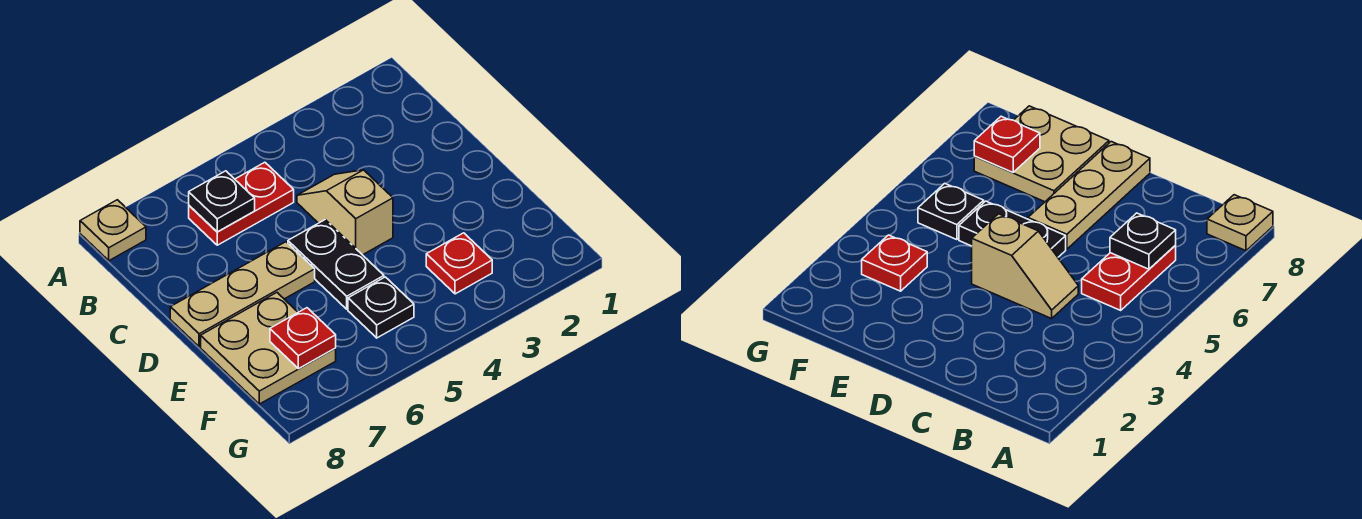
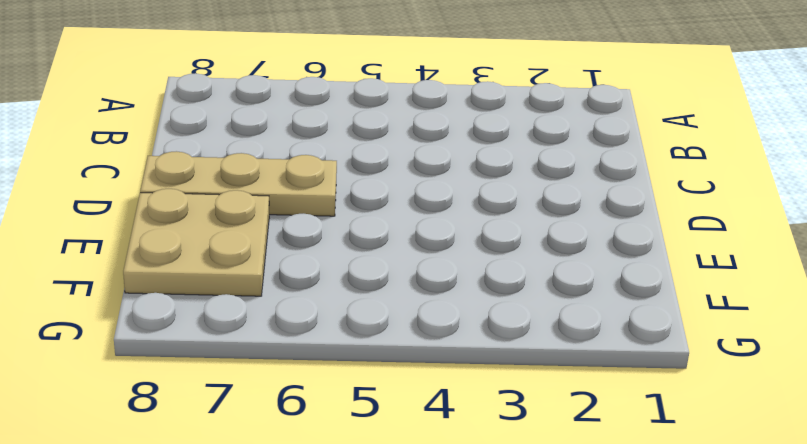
none -> tan plate A8 level 1
none -> red plate B5:B6 level 1

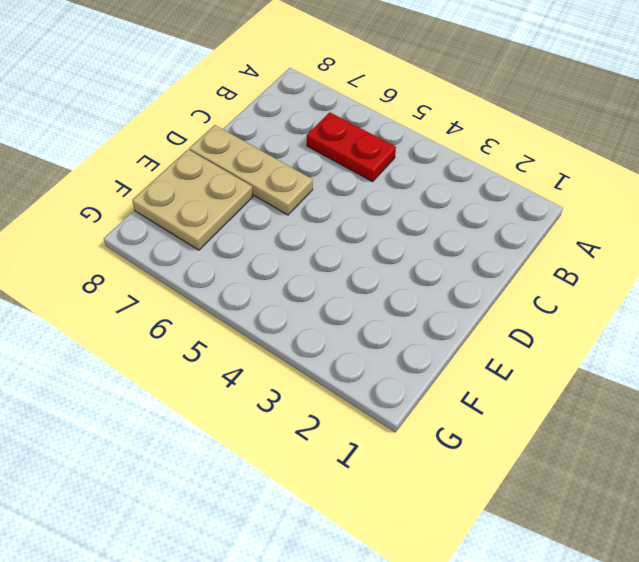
none -> tan plate A8 level 1
none -> tan slope C4:D4 level 1 top D

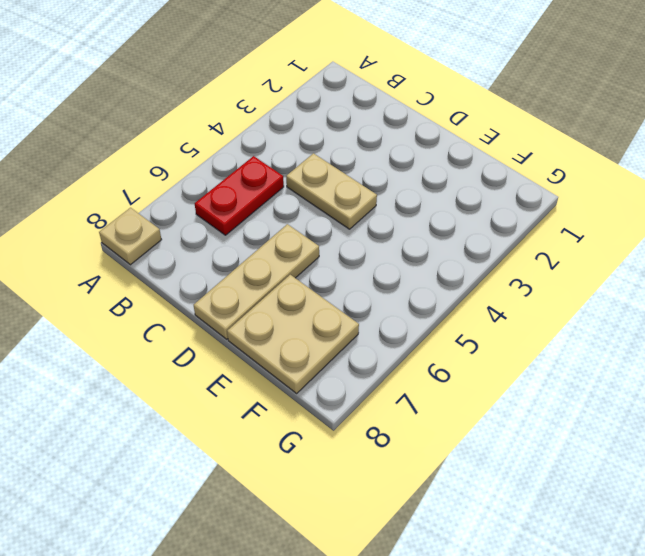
tan plate C4:D4 level 1 -> tan slope C4:D4 level 1 top D
none -> black plate D5:E5 level 1
none -> red plate F3 level 1

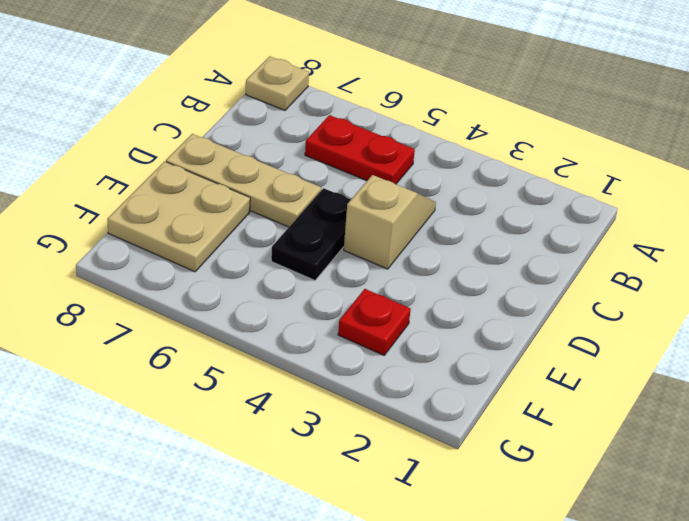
none -> black plate F5 level 1
none -> black plate B6 level 2

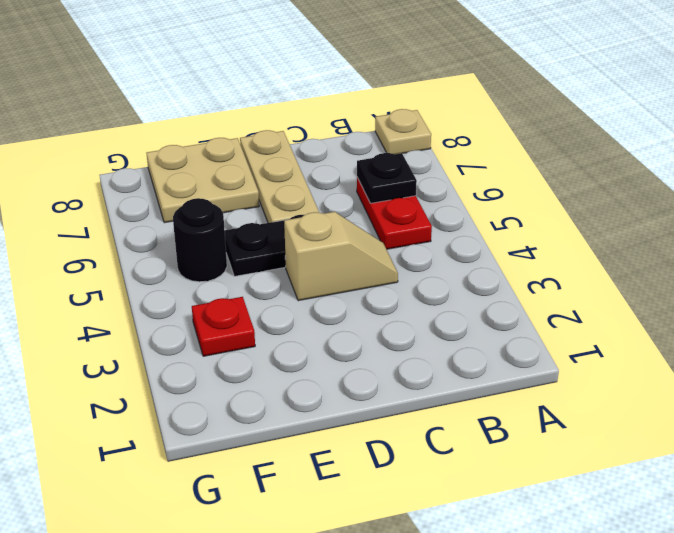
black round brick F5 level 1 -> black plate F5 level 1
none -> red plate F7 level 2

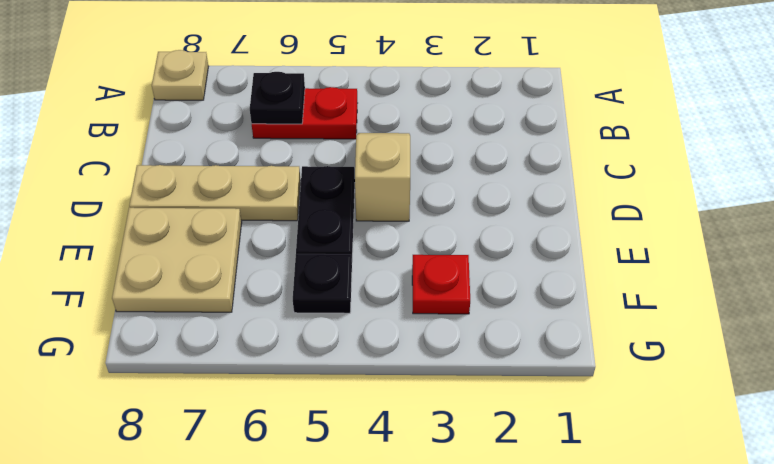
none -> red plate F7 level 2

